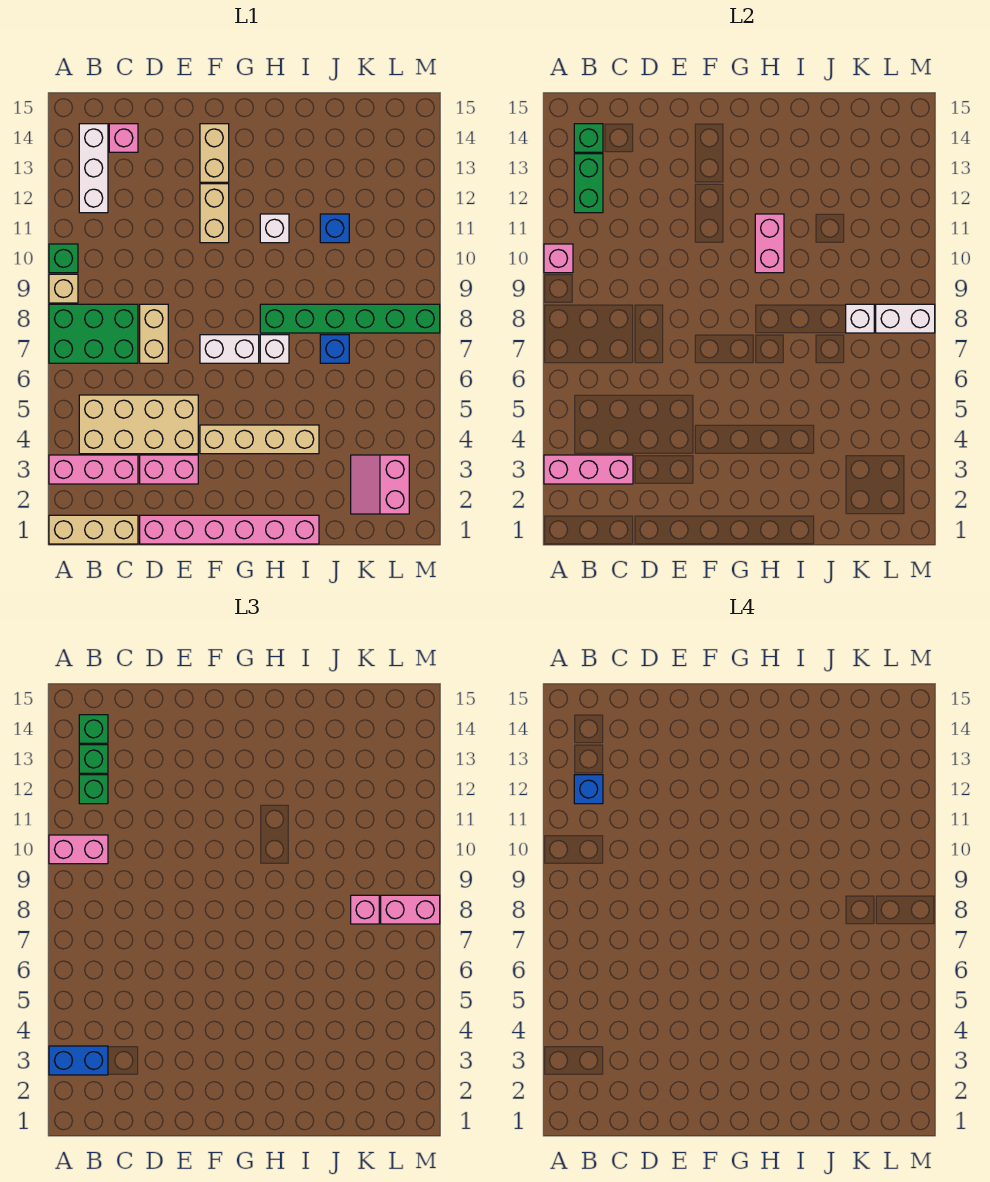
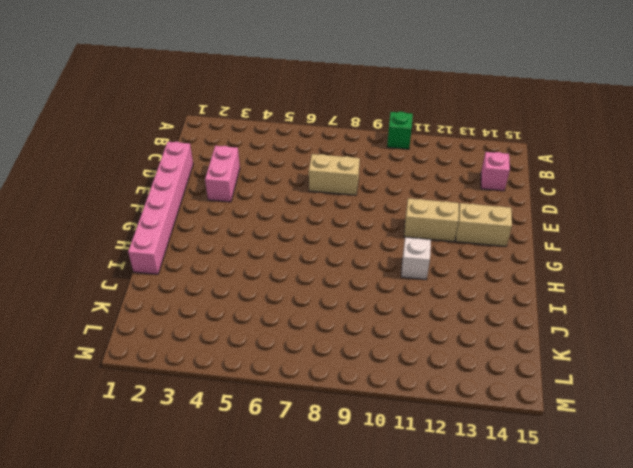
none -> tan brick A1:C1 level 1
none -> pink brick A3:C3 level 1
none -> green brick A7:C8 level 1
none -> tan brick A9 level 1

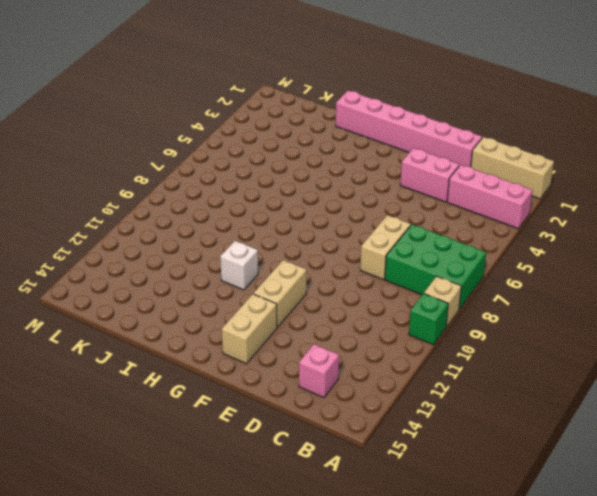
none -> tan brick B4:E5 level 1
none -> white brick B12:B14 level 1
none -> tan brick F4:I4 level 1
none -> white brick F7:G7 level 1

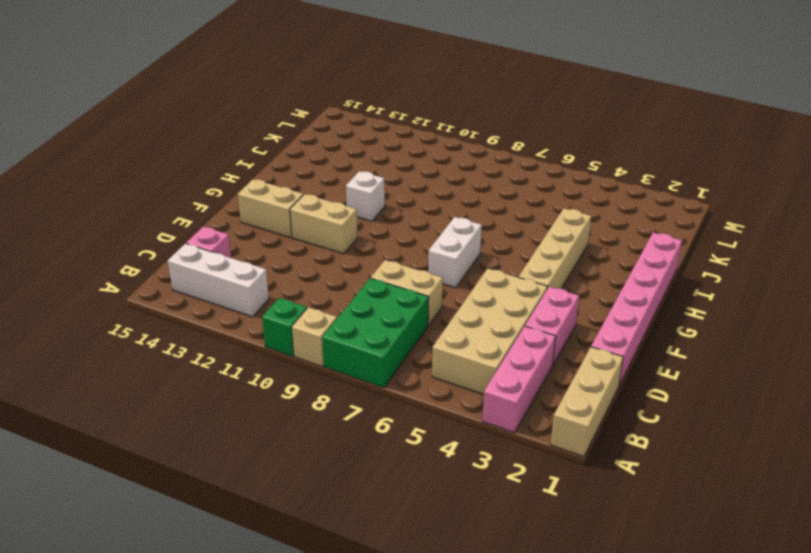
none -> white brick H7 level 1
none -> green brick H8:M8 level 1
none -> blue brick J7 level 1
none -> blue brick J11 level 1

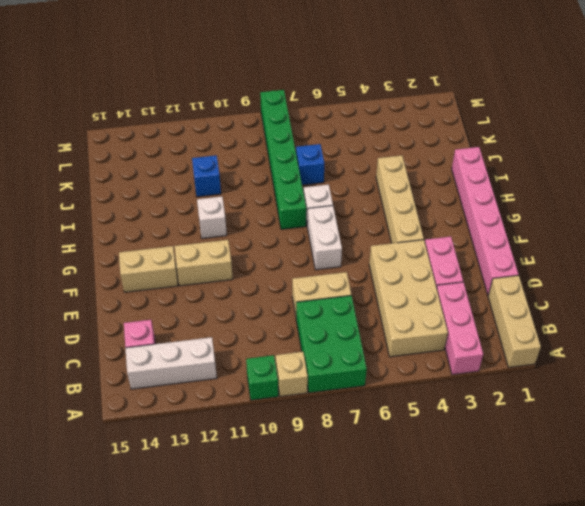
none -> pink slope K2:L3 level 1 top L
none -> pink brick A3:C3 level 2
none -> pink brick A10 level 2
none -> green brick B12:B13 level 2

